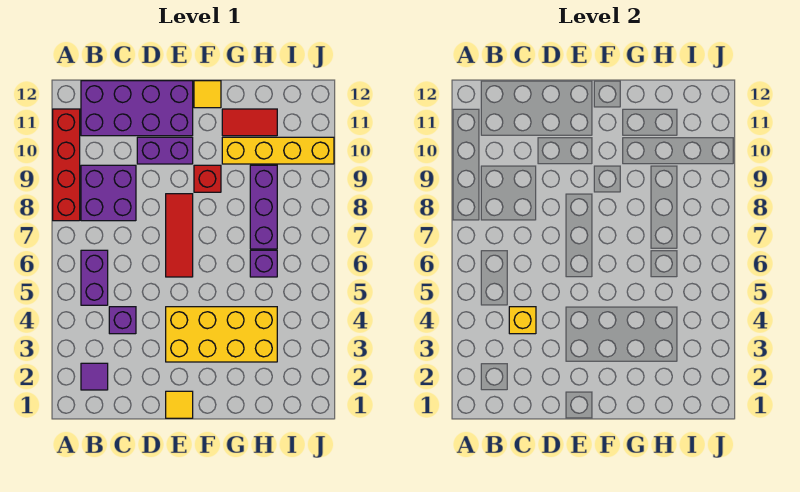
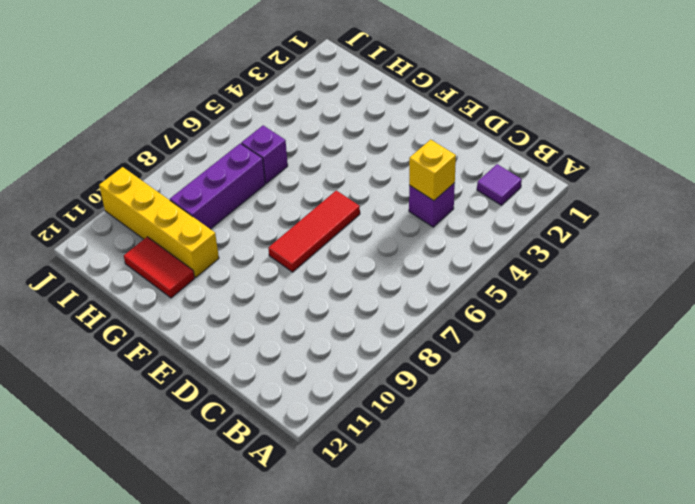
none -> red brick A8:A11 level 1
none -> purple brick B5:B6 level 1
none -> purple brick B8:C9 level 1

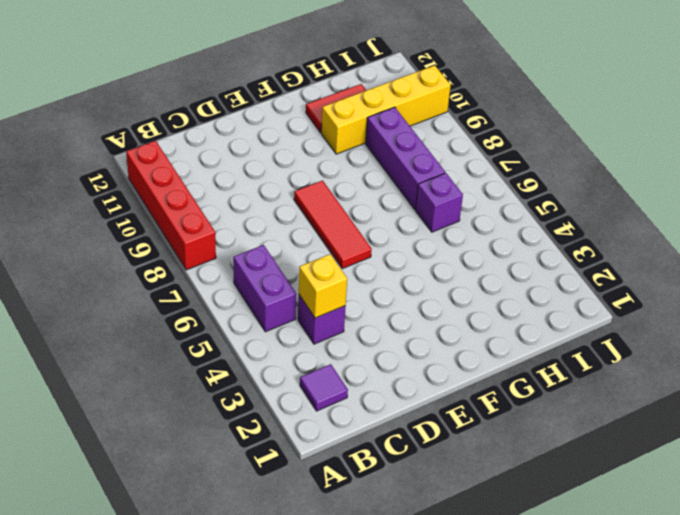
none -> purple brick B8:C9 level 1
none -> purple brick B11:E12 level 1
none -> purple brick D10:E10 level 1

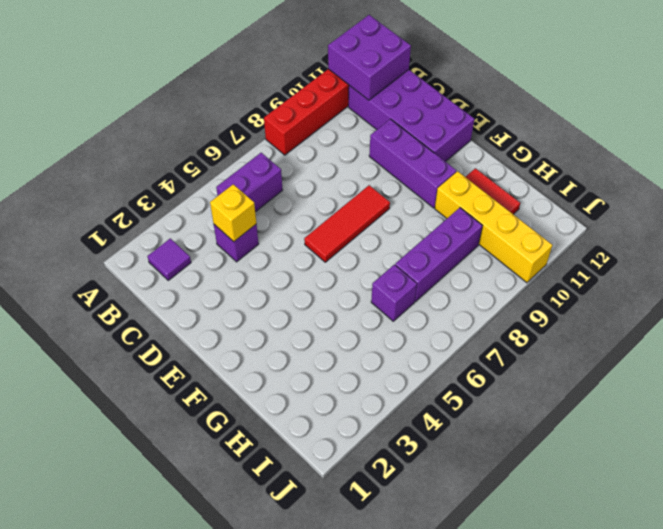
purple brick A11:B12 level 2 -> purple brick B8:C9 level 1
purple brick D10:F10 level 1 -> purple brick D10:E10 level 1
none -> yellow tile E1 level 1
none -> yellow brick E3:H4 level 1
none -> red brick F9 level 1

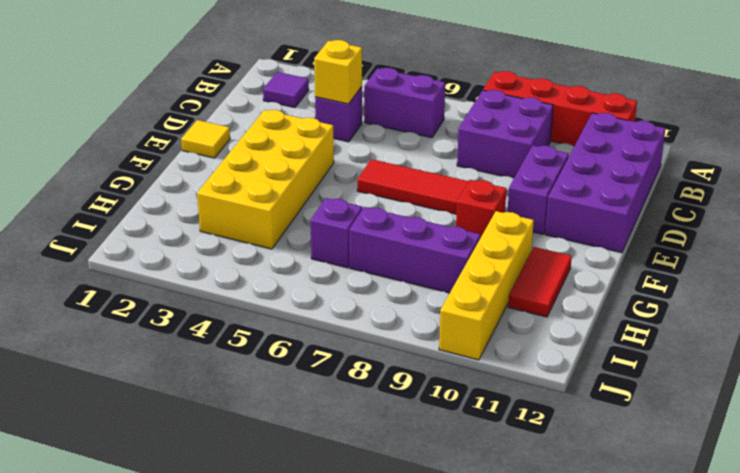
none -> yellow tile F12 level 1

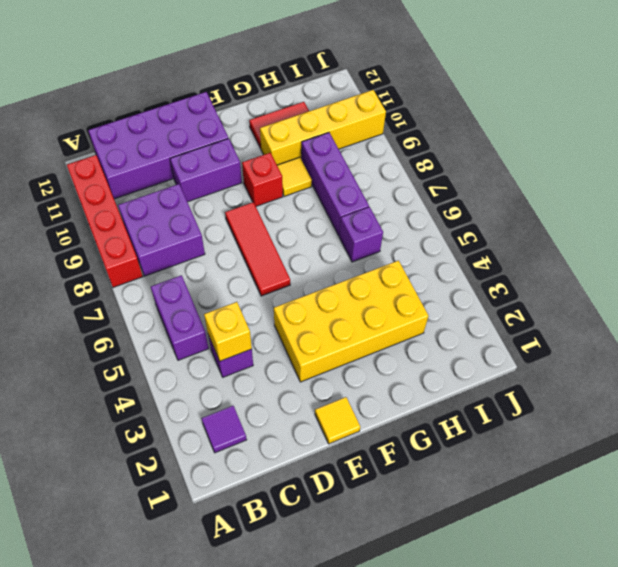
yellow tile G9 level 1 -> yellow tile F12 level 1

